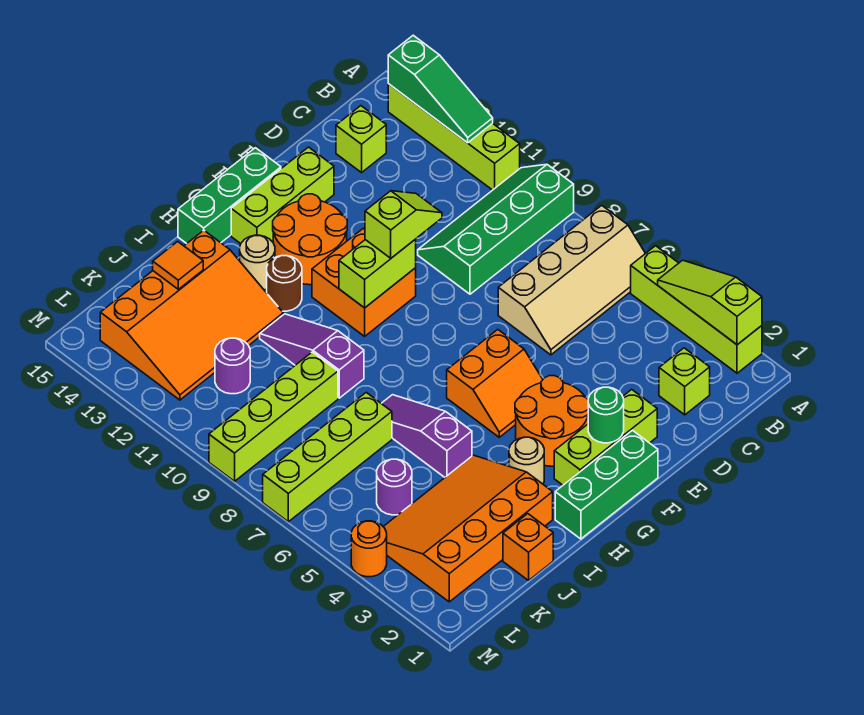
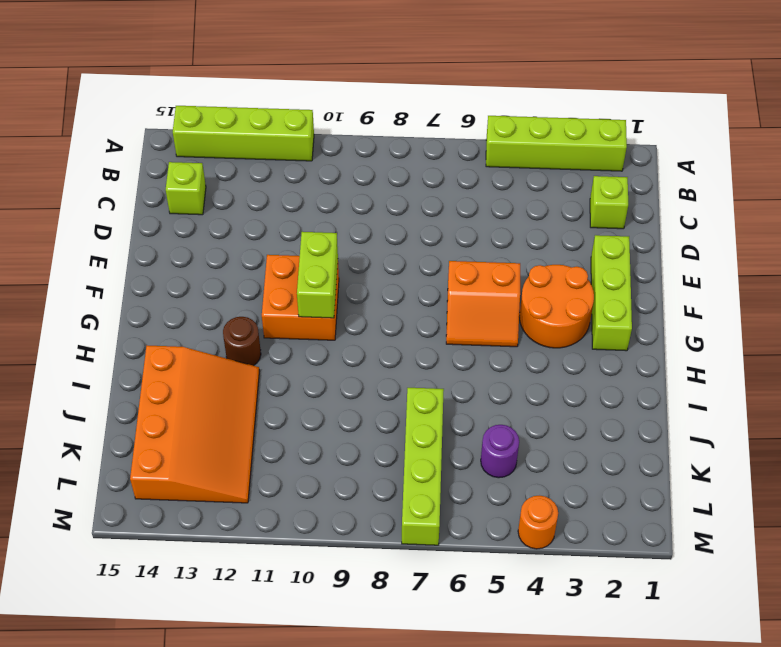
orange slope F5:G6 level 1 top F -> orange slope F5:G6 level 1 top 6
none -> tan slope A6:D7 level 1 top 7
none -> green slope A9:D10 level 1 top 9
none -> lime brick E14:G14 level 1
none -> green brick F1:H1 level 1

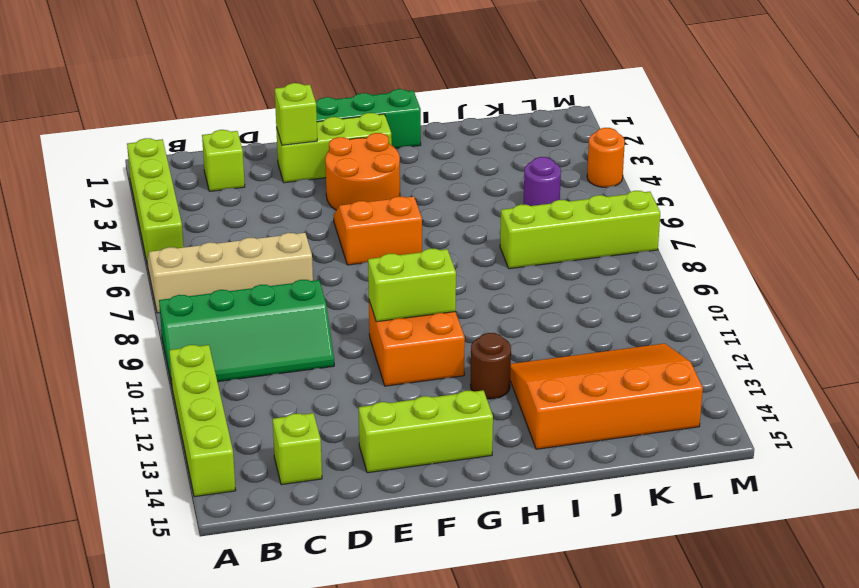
lime brick E2 level 2 -> none
none -> orange round brick F12:G13 level 1
none -> green brick F15:H15 level 1
none -> tan round brick H3 level 1
none -> tan round brick H13 level 1

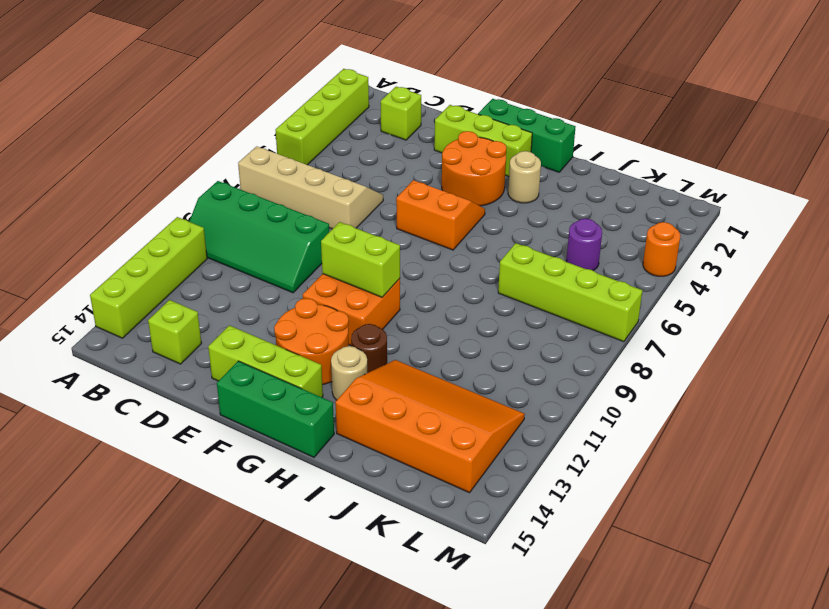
none -> orange slope I2:L4 level 1 top 2
none -> purple slope I5:I7 level 1 top 5
none -> purple slope I9:I11 level 1 top 9
none -> orange brick J1 level 1

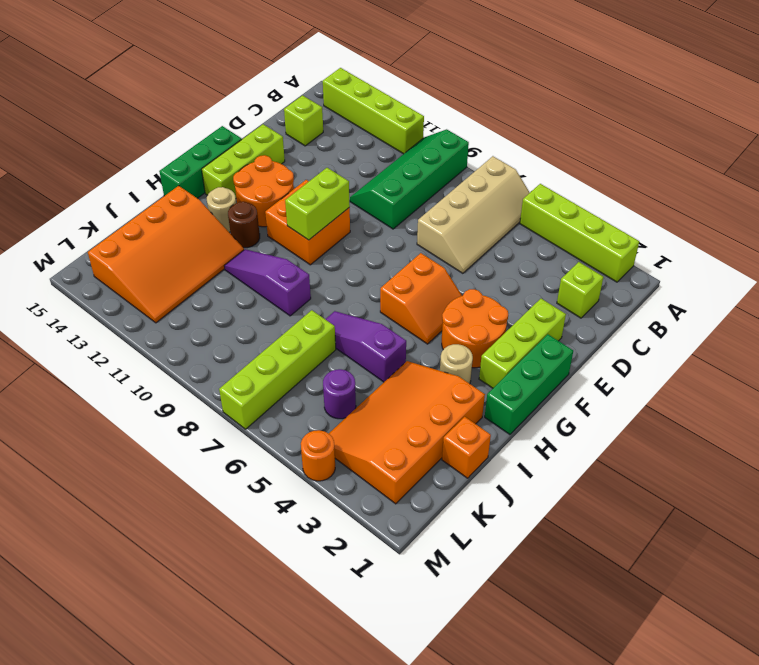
none -> lime brick J9:M9 level 1
none -> purple round brick K11 level 1
none -> lime slope A2:A4 level 2 top 2
none -> green slope A12:A14 level 2 top 14

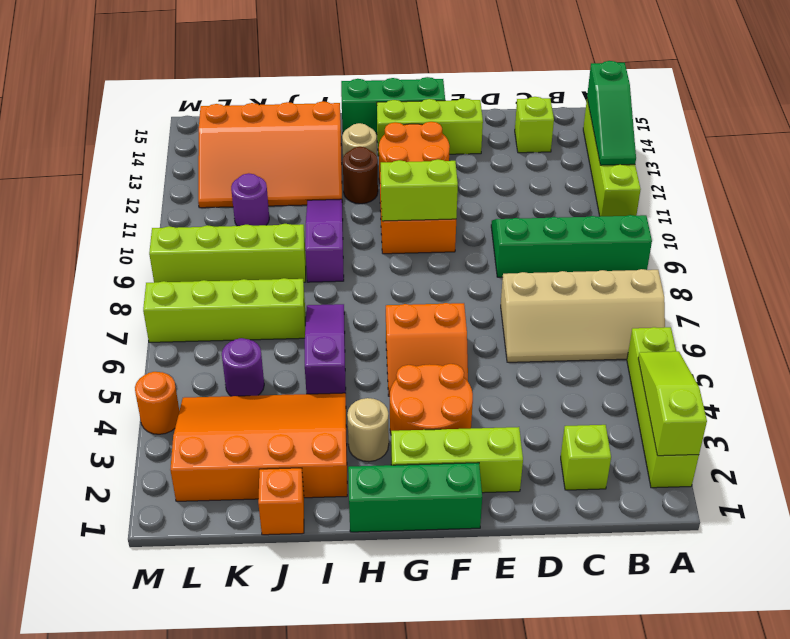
none -> green round brick F2 level 2
none -> orange tile J14 level 2
none -> lime slope E10:F10 level 3 top F

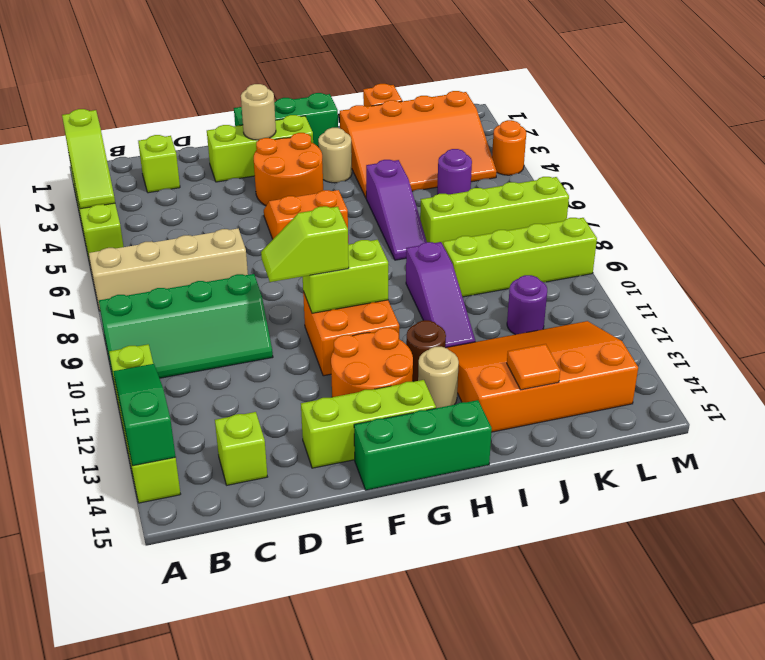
tan round brick F2 level 2 -> green round brick F2 level 2

